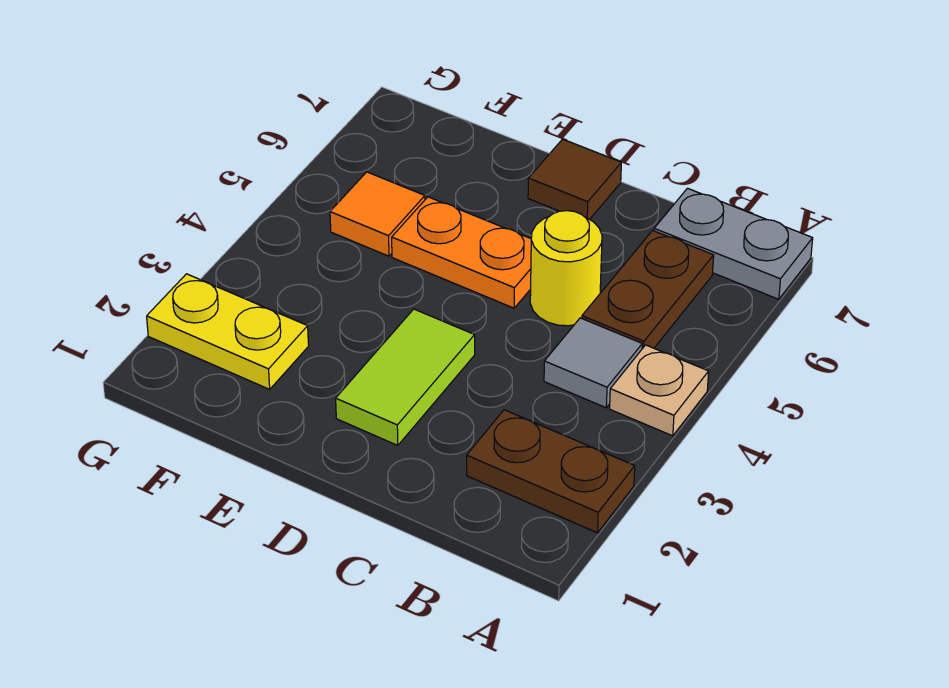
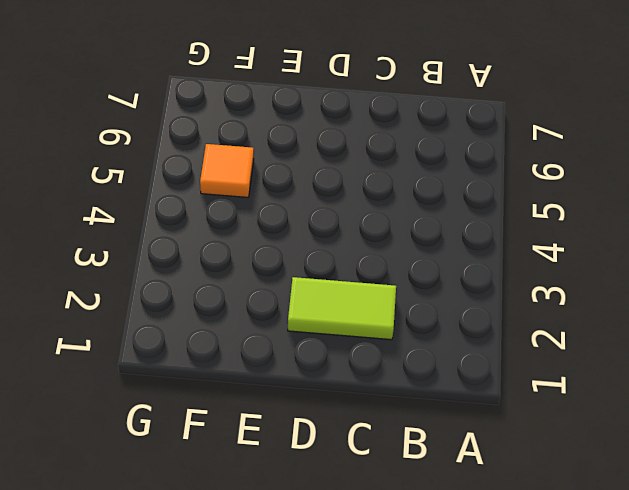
lime tile C2:D2 level 1 -> lime tile D2:D3 level 1
none -> brown plate A2:B2 level 1
none -> tan plate A4 level 1

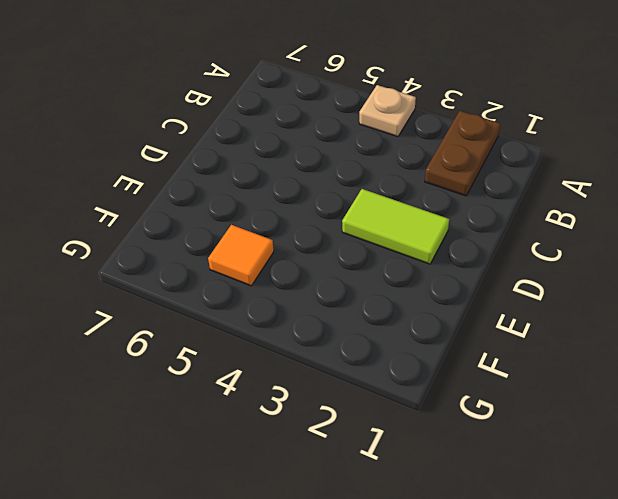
none -> grey plate A7:B7 level 1
none -> grey tile B4 level 1

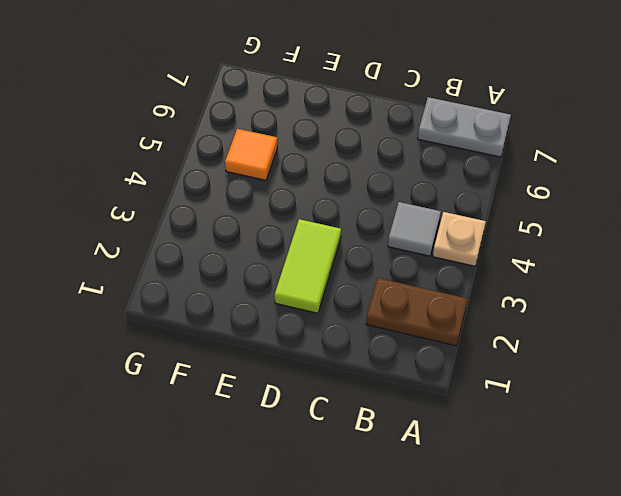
none -> brown plate B5:B6 level 1
none -> yellow round brick C5 level 1

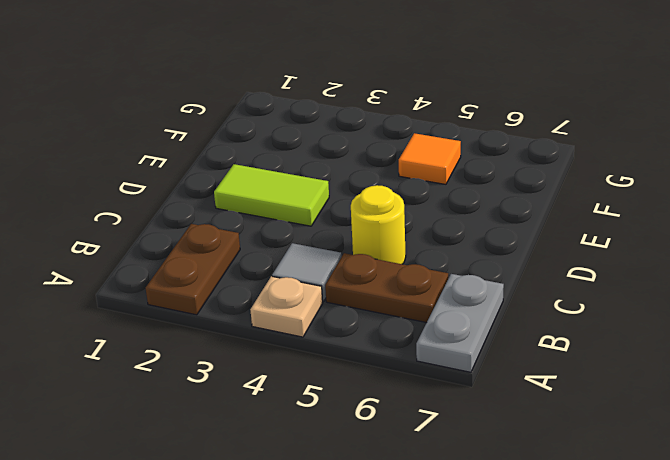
none -> orange plate D5:E5 level 1
none -> brown tile D7 level 1

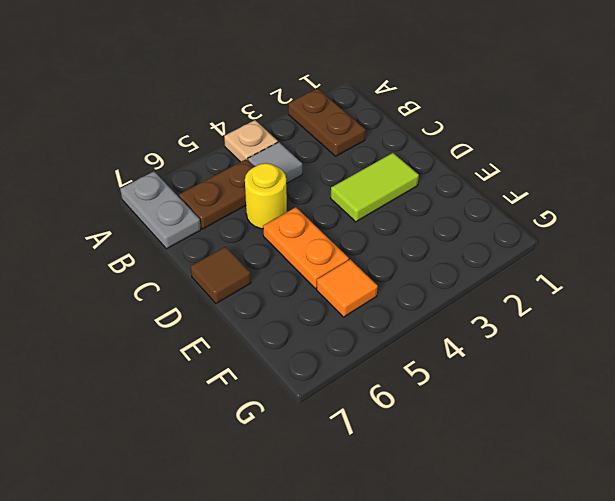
none -> yellow plate F2:G2 level 1

